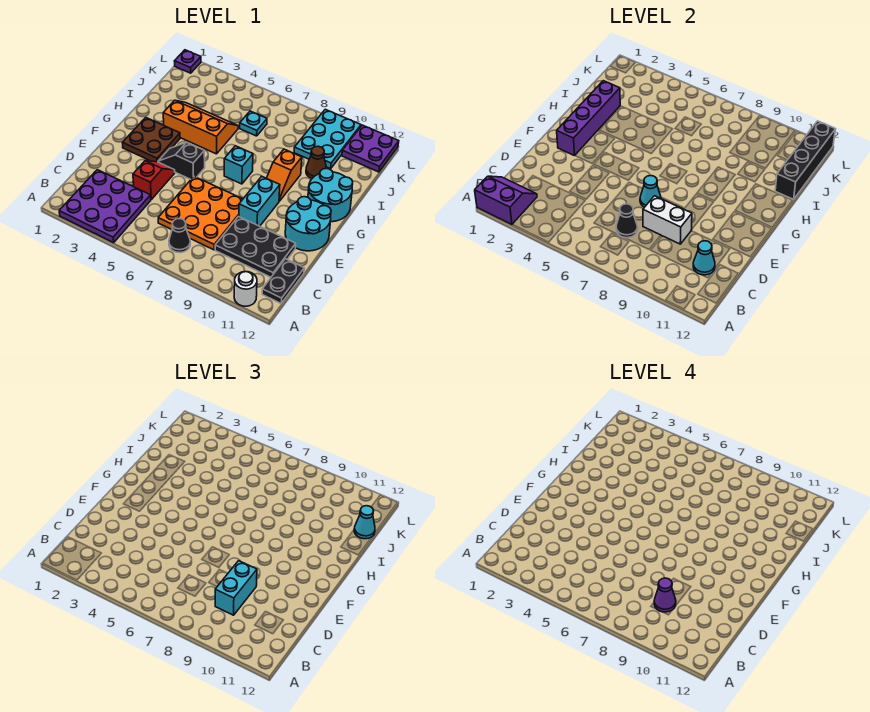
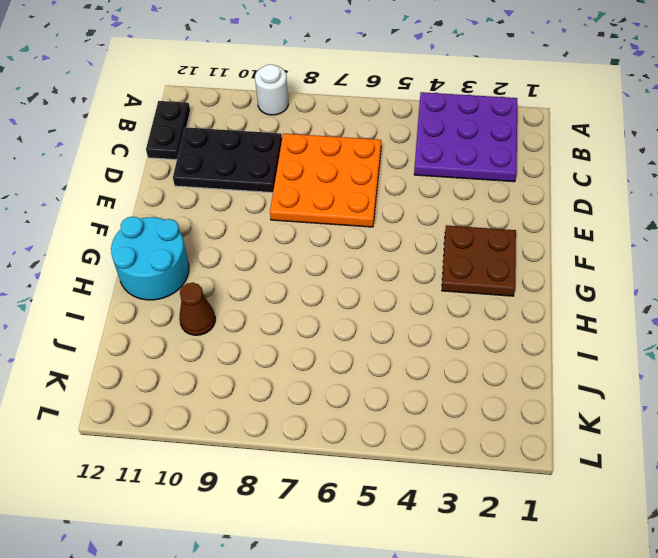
white round brick A9 level 1 -> white round brick A11 level 1
none -> black cone B7 level 1
none -> red slope D4:E4 level 1 top D
none -> cyan brick E9:F9 level 1
none -> cyan round brick E11:F12 level 1

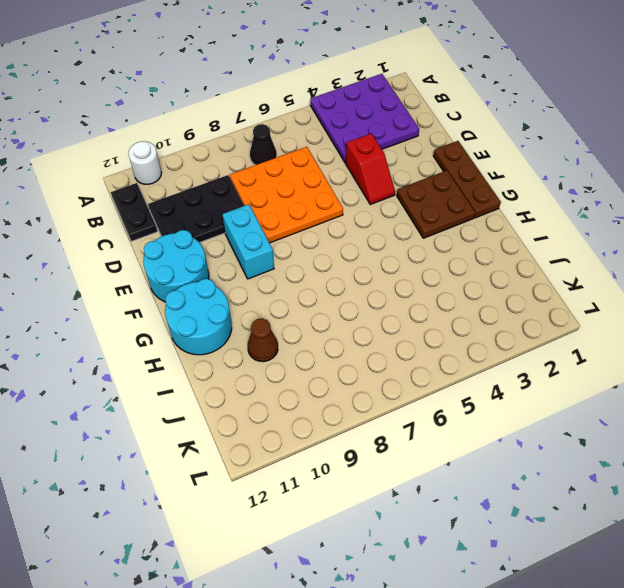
brown plate E1:G1 level 1 -> none
none -> black slope F4:F5 level 1 top 5
none -> cyan brick G7 level 1
none -> orange slope G9:H9 level 1 top H
none -> orange slope H3:I5 level 1 top H

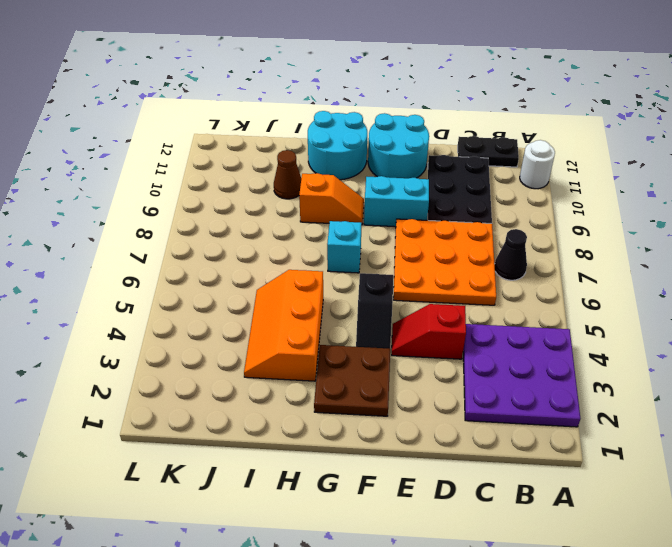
none -> cyan plate J6 level 1
none -> cyan plate J9:L10 level 1
none -> purple plate K11:L12 level 1
none -> purple plate L1 level 1

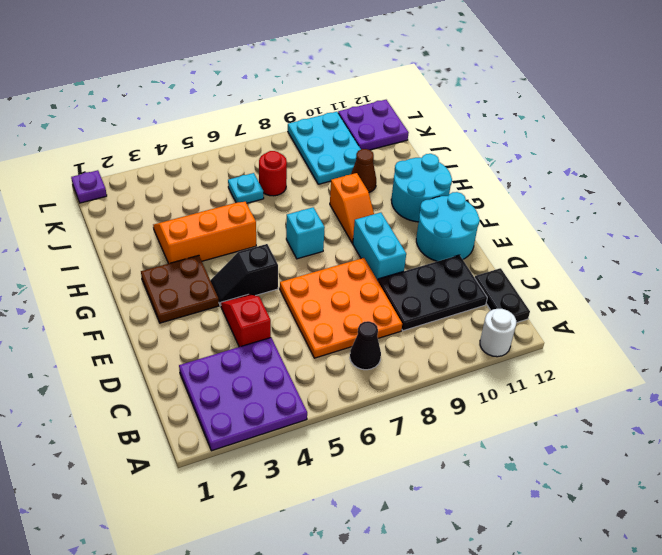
red round brick J7 level 1 -> none
none -> purple slope A1:B2 level 2 top A
none -> black cone C7 level 2
none -> cyan cone C11 level 2
none -> white brick D8:D9 level 2

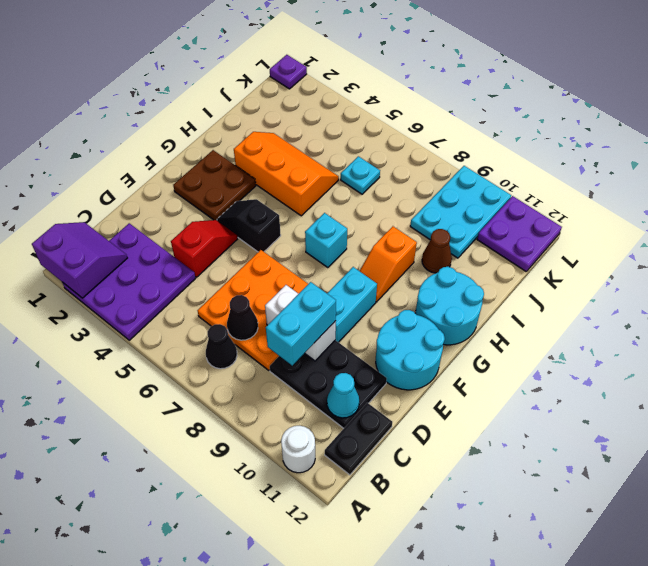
none -> cyan cone E7 level 2
none -> purple brick F2:I2 level 2
none -> black brick I12:L12 level 2
none -> cyan cone J12 level 3

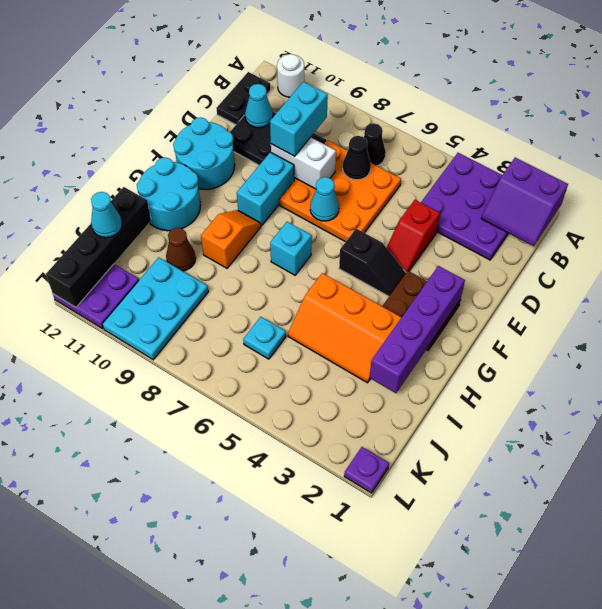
none -> purple cone C9 level 4

